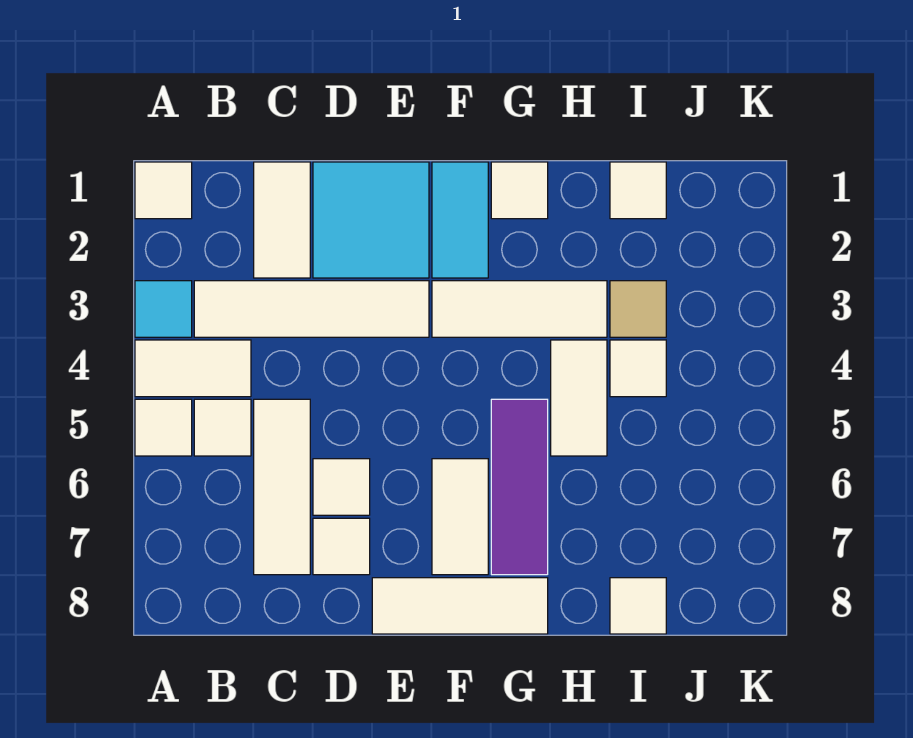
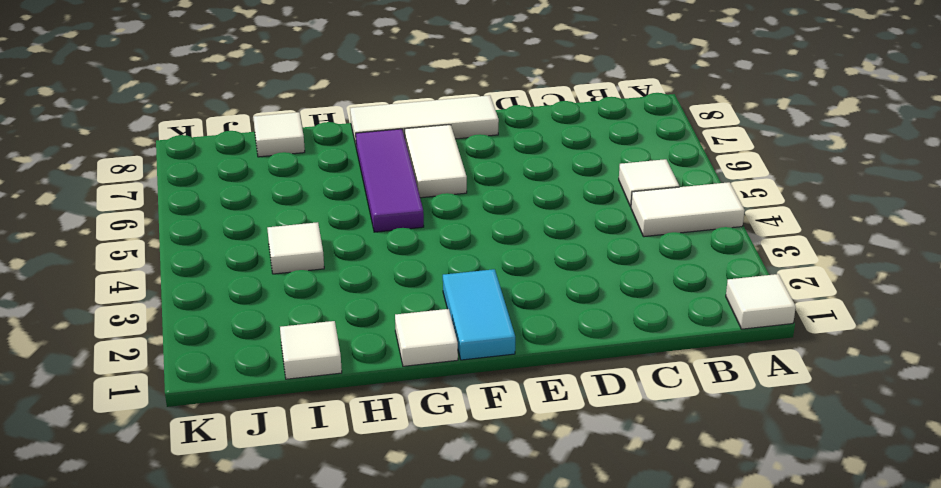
none -> cyan tile A3 level 1
none -> white tile A5 level 1
none -> white tile B3:E3 level 1

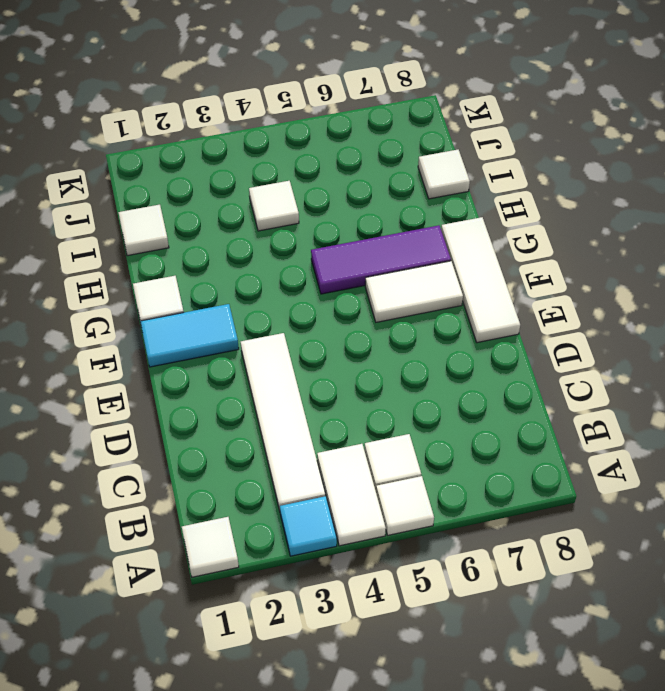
none -> white tile C1:C2 level 1
none -> white tile C5:C7 level 1
none -> cyan tile D1:E2 level 1

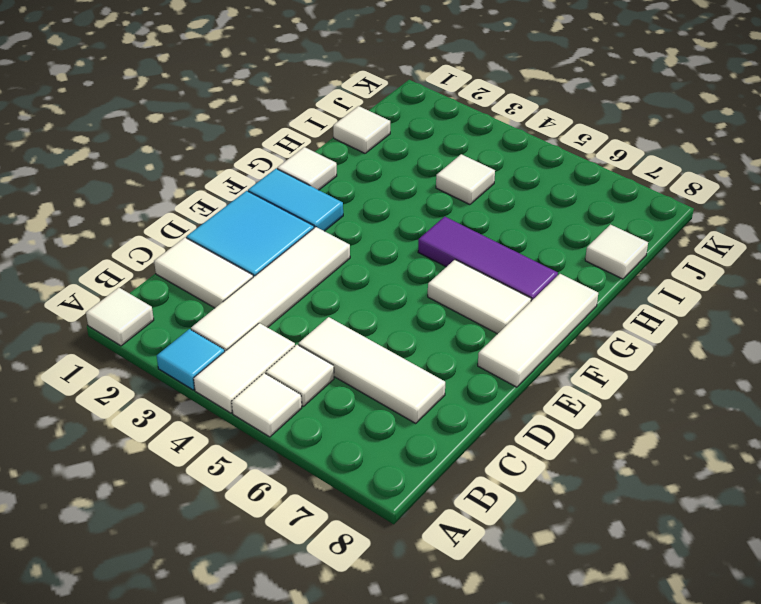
none -> white tile D6 level 1
none -> white tile D7 level 1
none -> white tile F3:H3 level 1

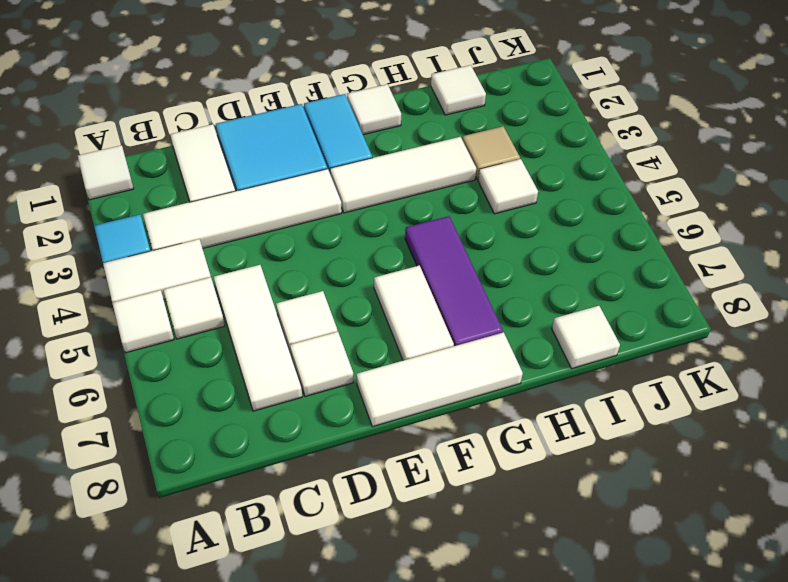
none -> white tile H4:H5 level 1

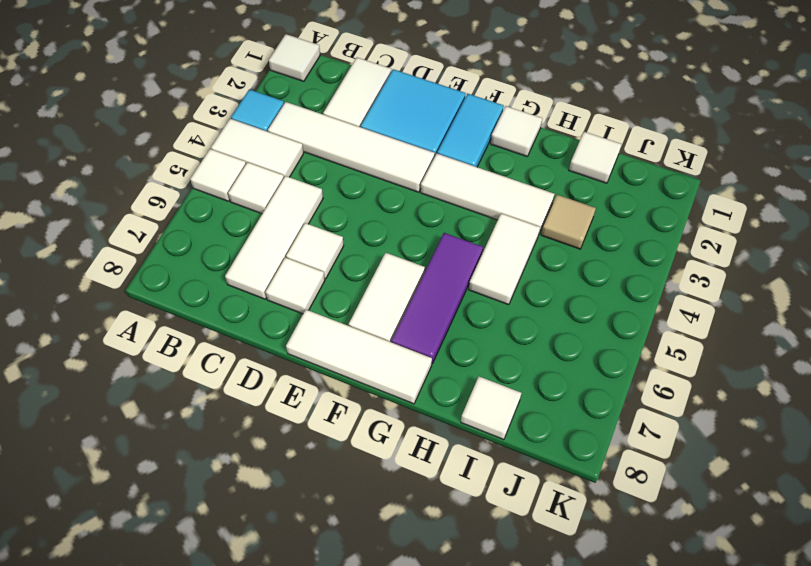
none -> white tile I4 level 1

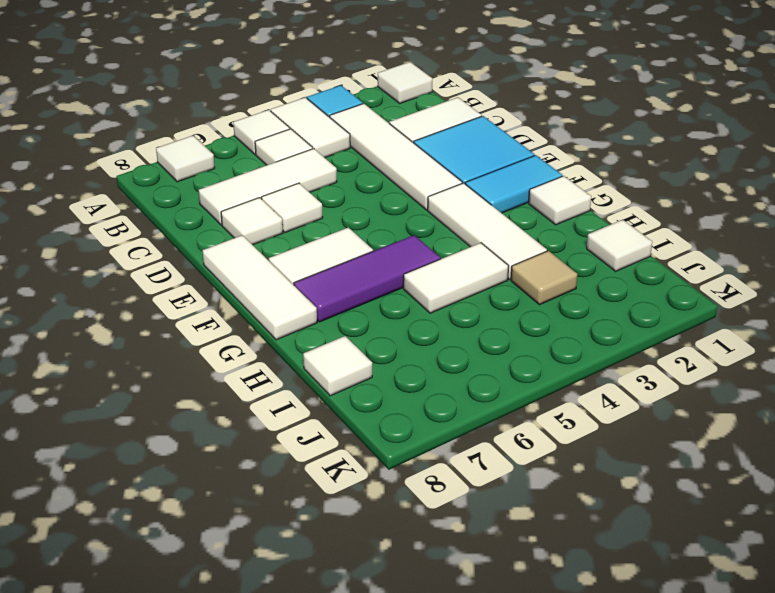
white tile A7 level 1 -> white tile I4 level 1

